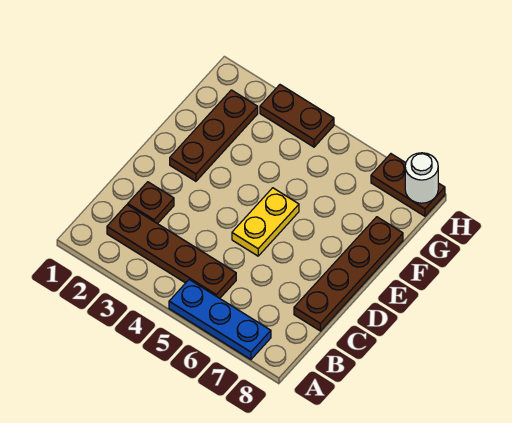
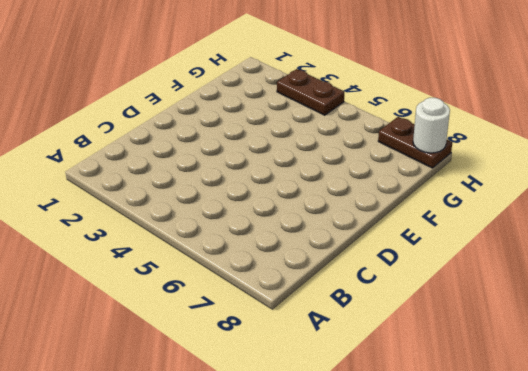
none -> blue plate A5:A7 level 1
none -> brown plate B2:B5 level 1

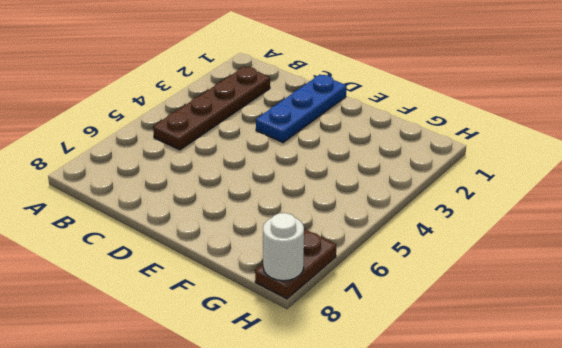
blue plate D1:D3 level 1 -> blue plate A5:A7 level 1
none -> brown plate C2 level 1
none -> brown plate C8:F8 level 1

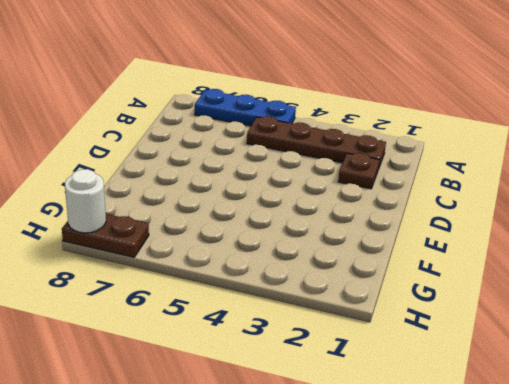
none -> brown plate C8:F8 level 1
none -> yellow plate D5:E5 level 1

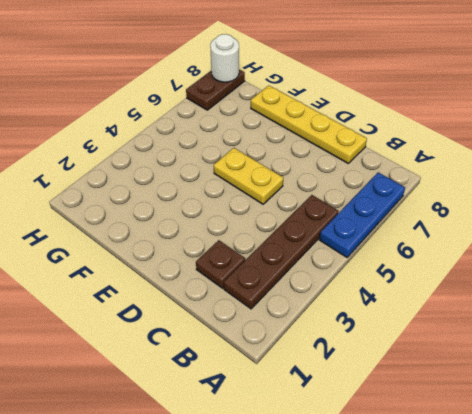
yellow plate C8:F8 level 1 -> brown plate C8:F8 level 1
none -> brown plate E2:G2 level 1
none -> brown plate H3:H4 level 1

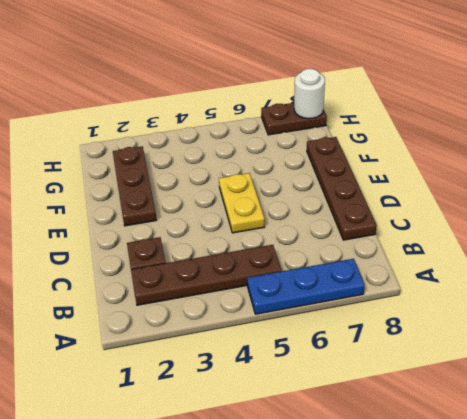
none -> brown plate H3:H4 level 1

